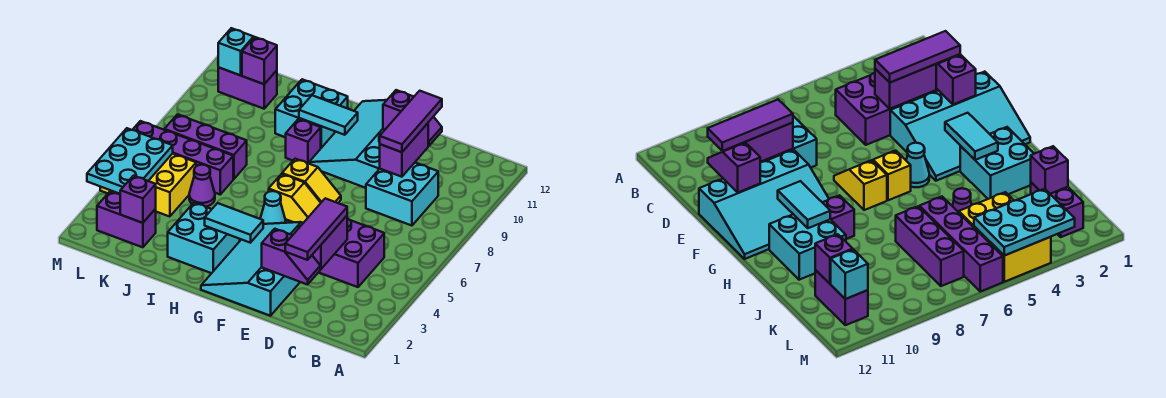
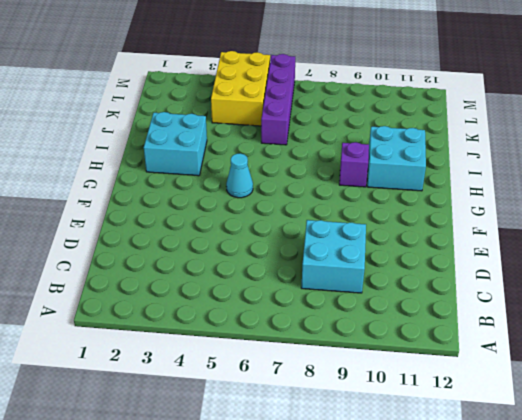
none -> purple brick C4:D5 level 1
none -> cyan slope E1:G4 level 1 top E
none -> cyan slope E9:G12 level 1 top E

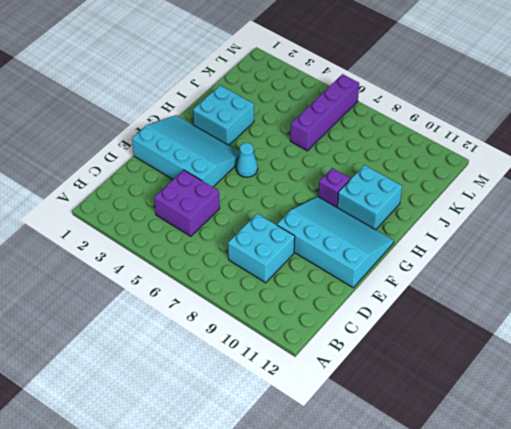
none -> yellow slope F6:G6 level 1 top G
none -> yellow slope F7:G7 level 1 top G
none -> purple cone J5 level 1

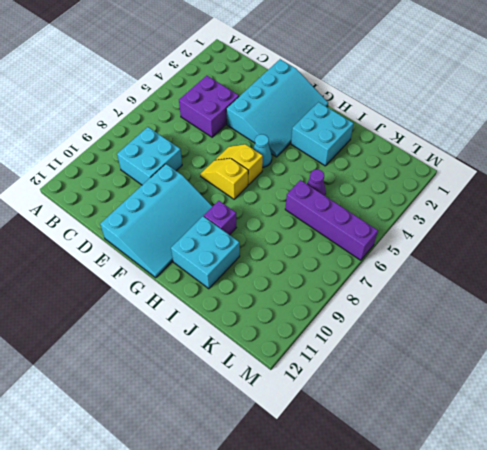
none -> purple brick J7:L7 level 1
none -> purple brick K2:L2 level 1
none -> yellow brick K4:M5 level 1

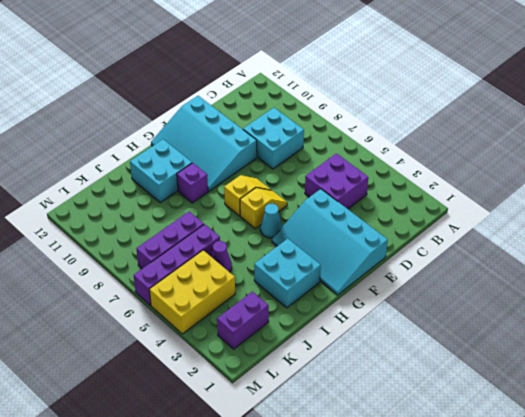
none -> purple brick K11:L11 level 1
none -> purple slope D2:E2 level 2 top E
none -> purple brick D3:D4 level 2

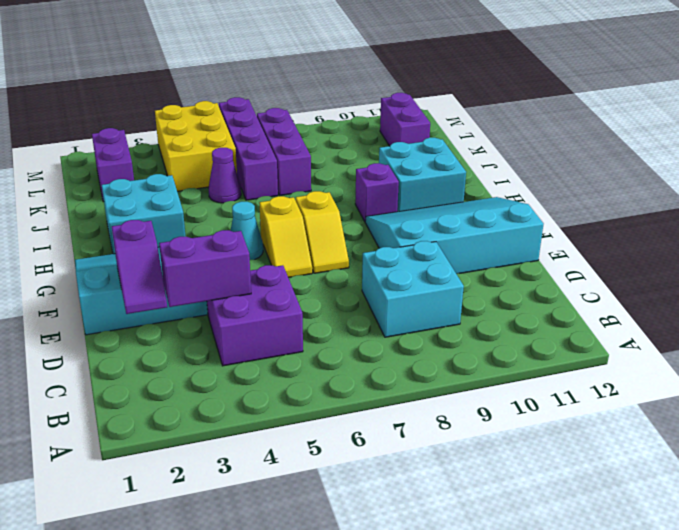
none -> purple brick D9:D10 level 2
none -> purple slope D11:E11 level 2 top E
none -> cyan tile G3:H3 level 2

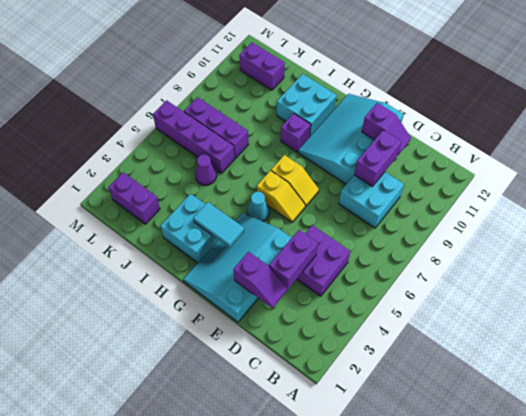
none -> yellow brick K4:M5 level 1
none -> cyan tile G10:H10 level 2
none -> purple brick K2 level 2

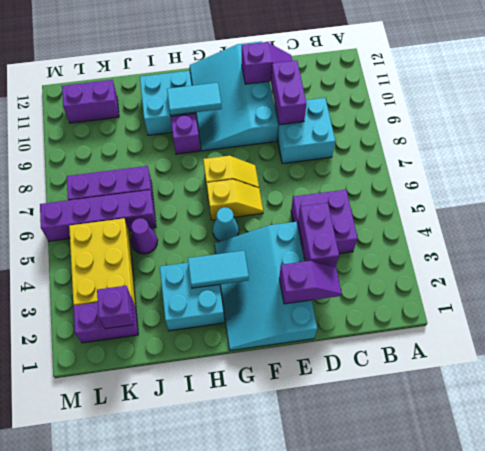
yellow brick K3:L5 level 1 -> yellow brick K4:M5 level 1
none -> purple brick K11 level 2
none -> cyan plate L3:M5 level 2
none -> cyan brick L11 level 2

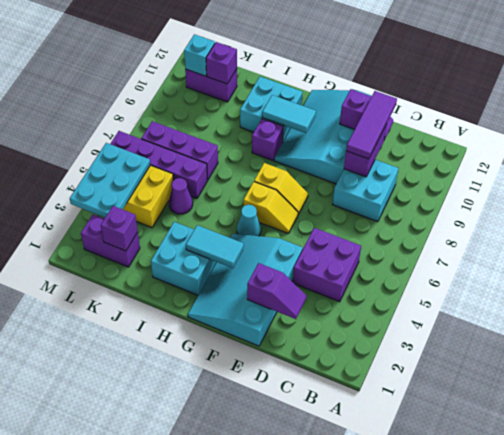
none -> purple brick D3:D4 level 2
none -> purple tile D2:D4 level 3

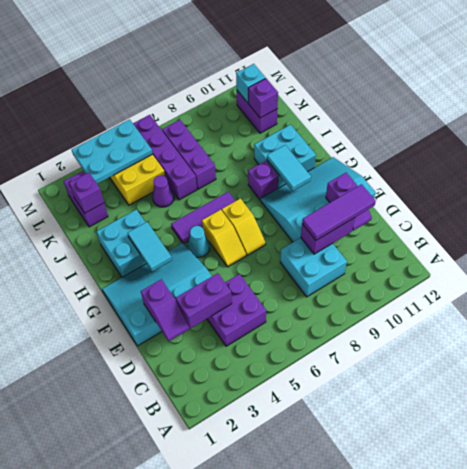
purple tile H5:H7 level 1 -> purple tile D2:D4 level 3

